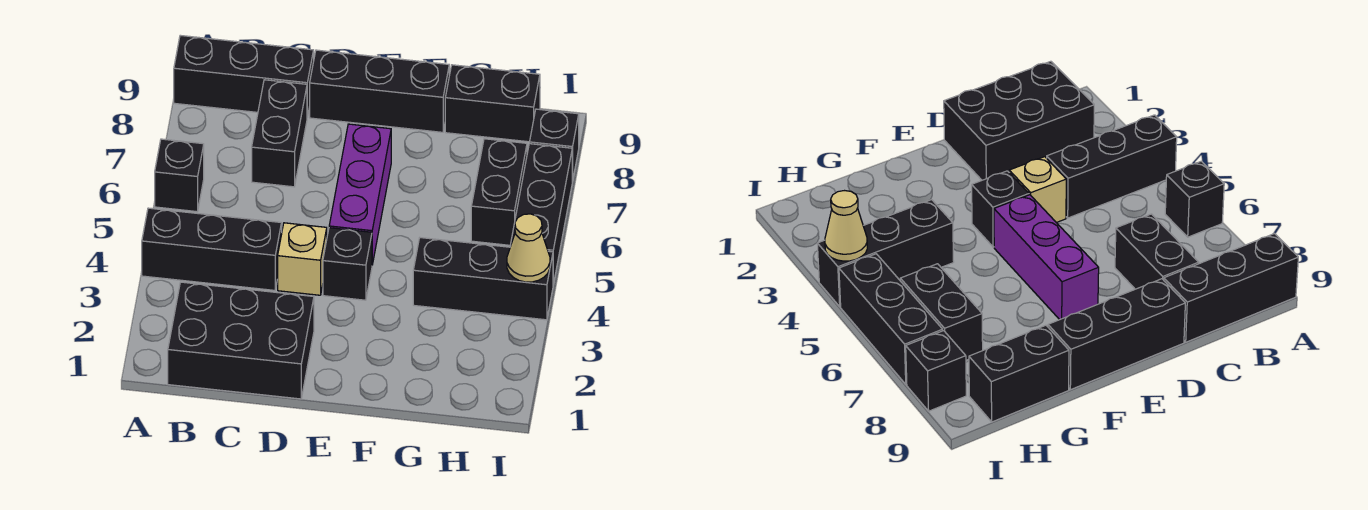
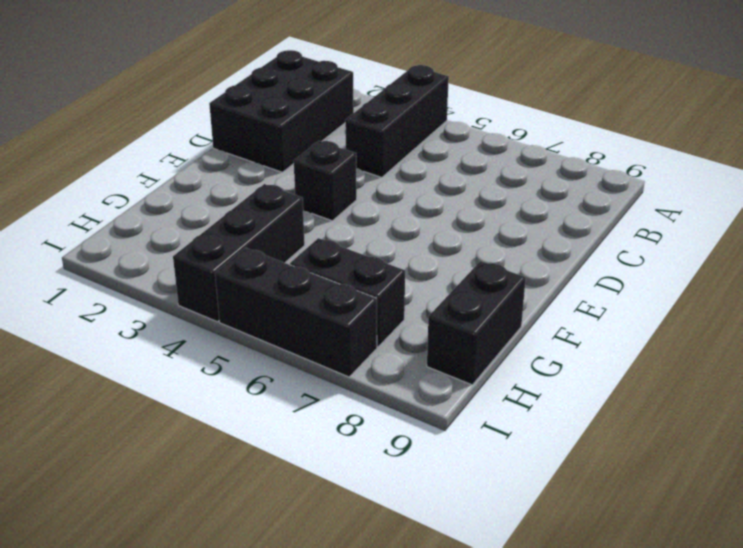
none -> black brick A6 level 1
none -> black brick A9:C9 level 1
none -> black brick C7:C8 level 1

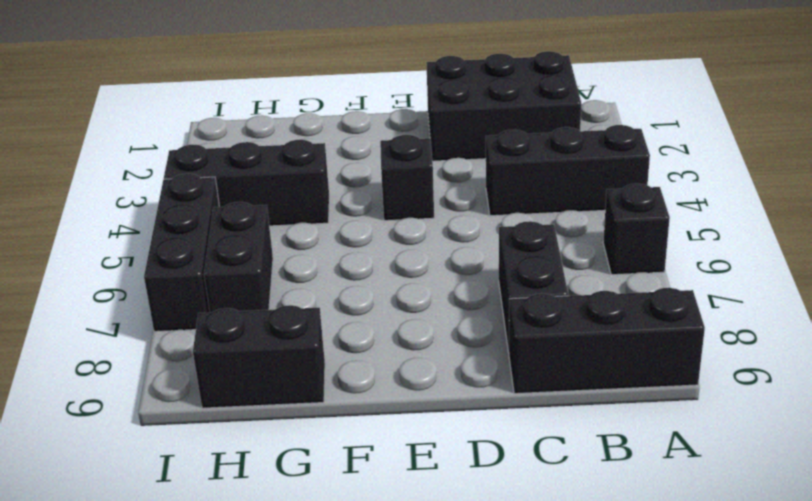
none -> tan brick D4 level 1
none -> black brick D9:F9 level 1
none -> purple brick E5:E7 level 1

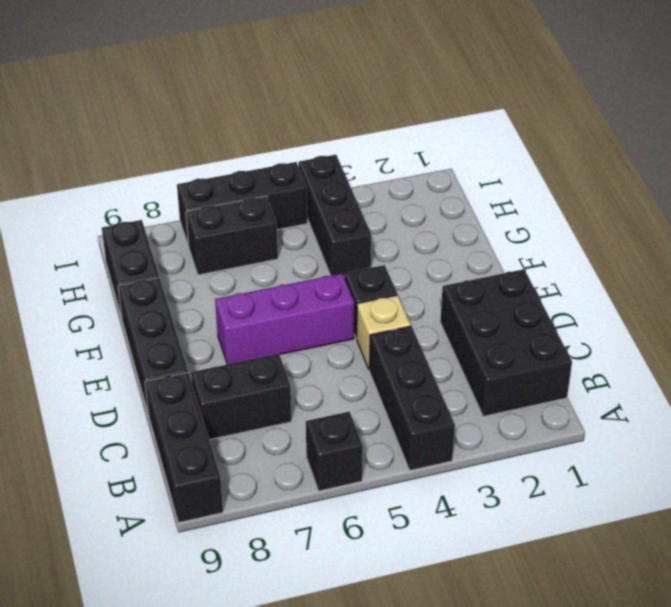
none -> black brick I8 level 1
none -> tan cone I4 level 2

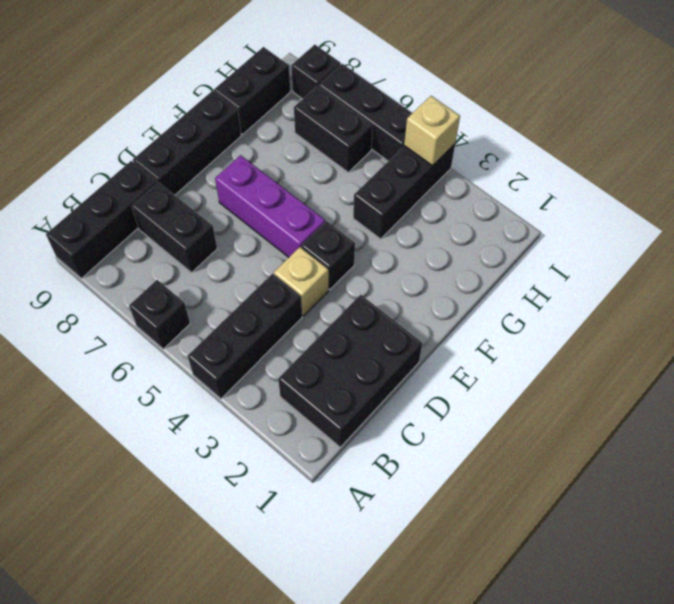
tan brick I4 level 2 -> tan cone I4 level 2

